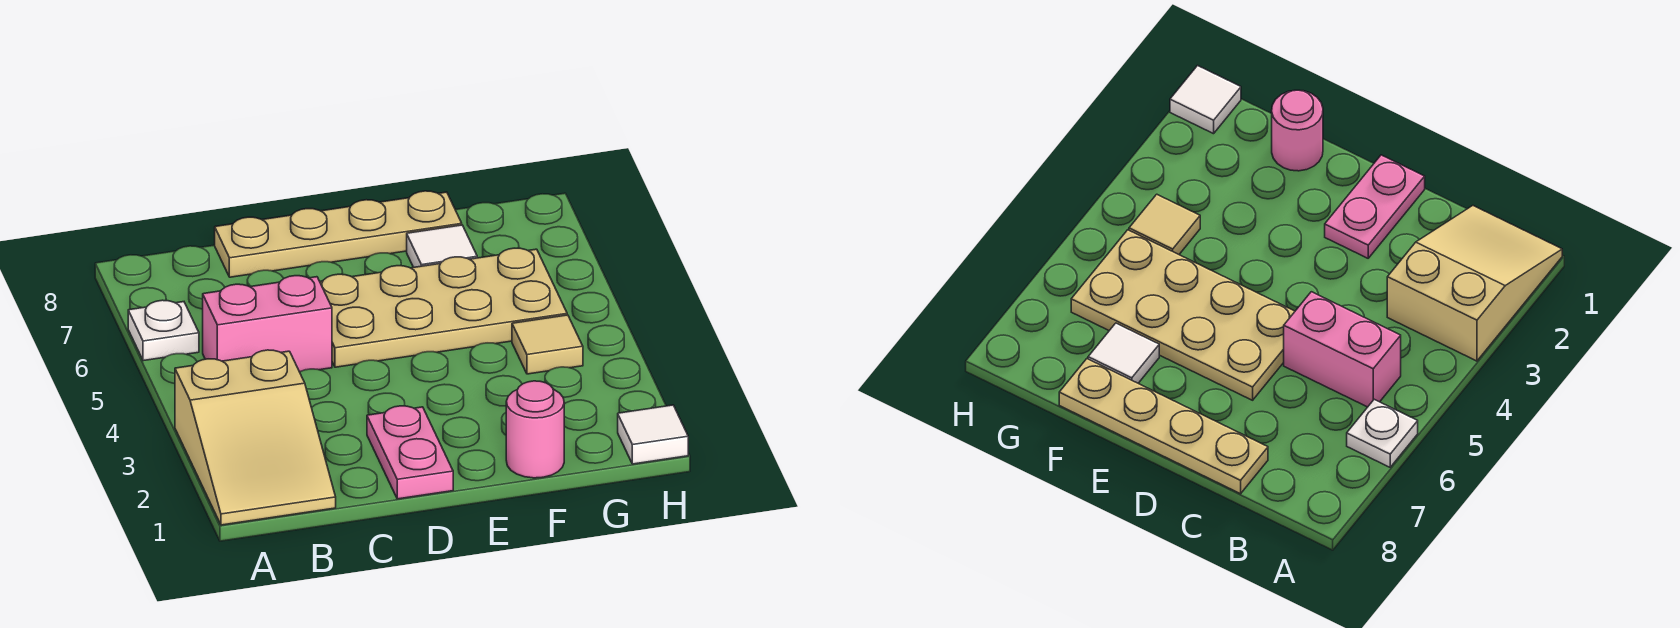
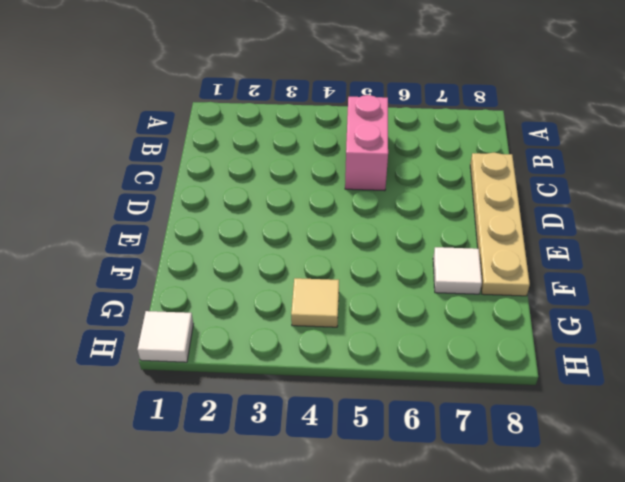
none -> tan slope A1:B3 level 1 top 3
none -> white plate A6 level 1

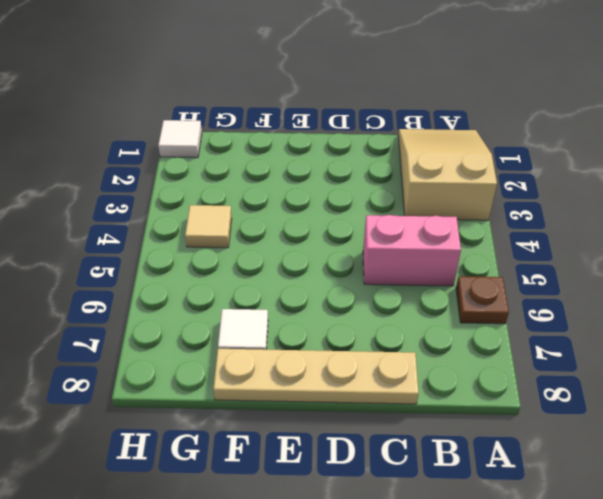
brown plate A6 level 1 -> white plate A6 level 1
none -> pink plate D1:D2 level 1
none -> tan plate D5:G6 level 1

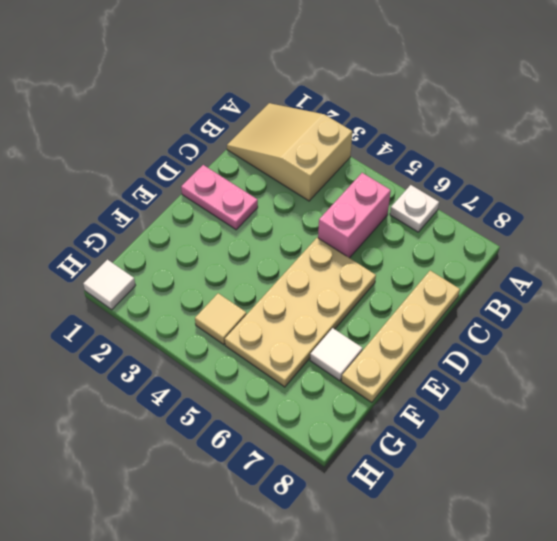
none -> pink round brick F1 level 1

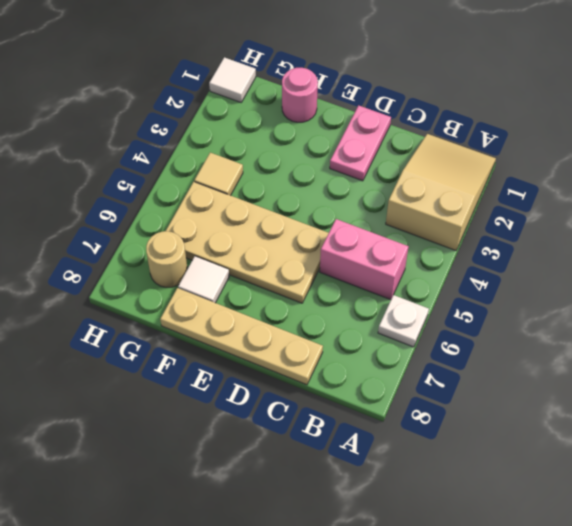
tan round brick G7 level 1 -> none

